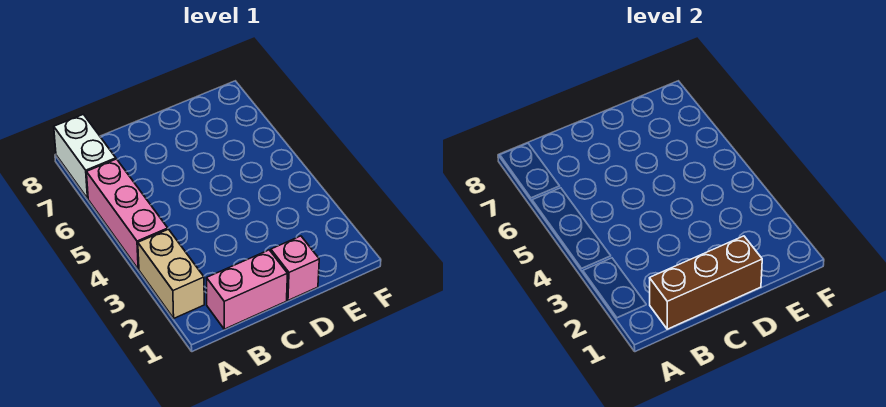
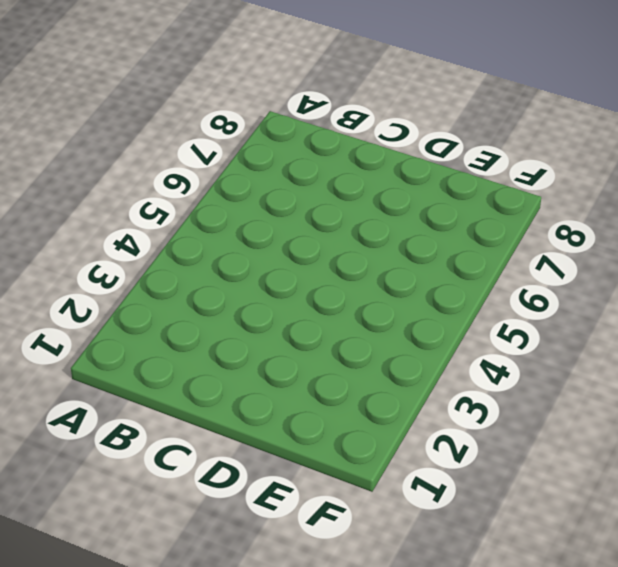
none -> tan brick A2:A3 level 1
none -> pink brick A4:A6 level 1

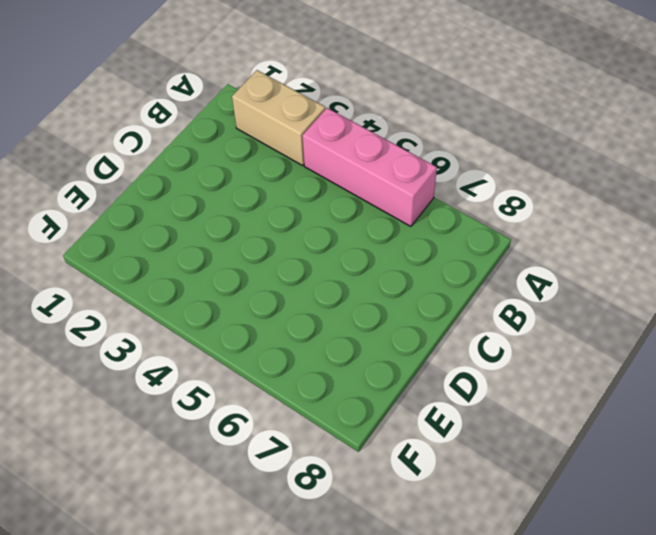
none -> white brick A7:A8 level 1
none -> pink brick B1:C1 level 1

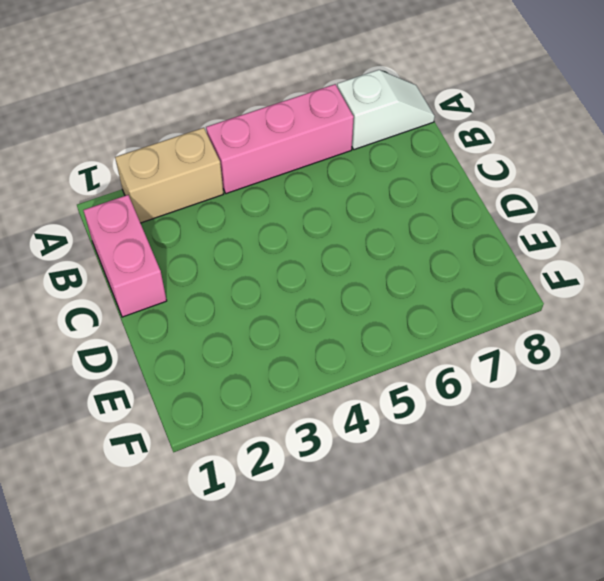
white slope A7:A8 level 1 top 7 -> white brick A7:A8 level 1
none -> pink brick D1 level 1
none -> brown brick B1:D1 level 2

